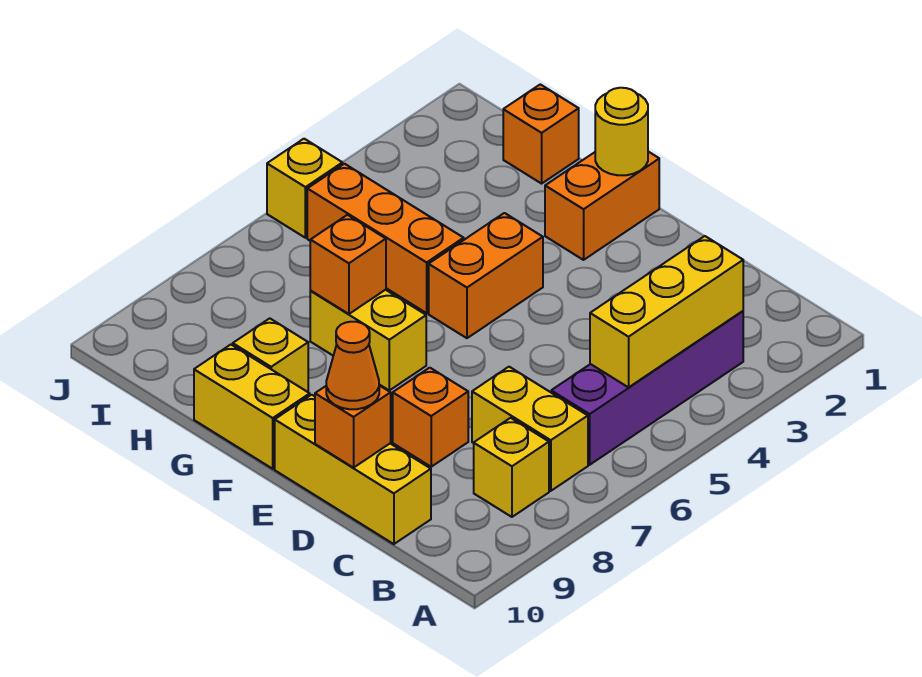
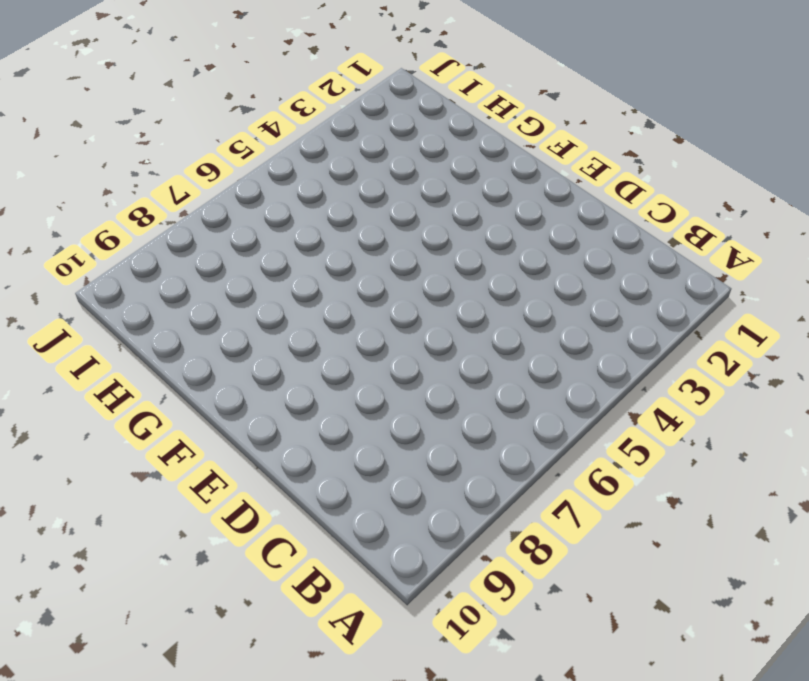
none -> purple brick B3:B6 level 1
none -> yellow brick B7:C7 level 1
none -> yellow brick B8 level 1

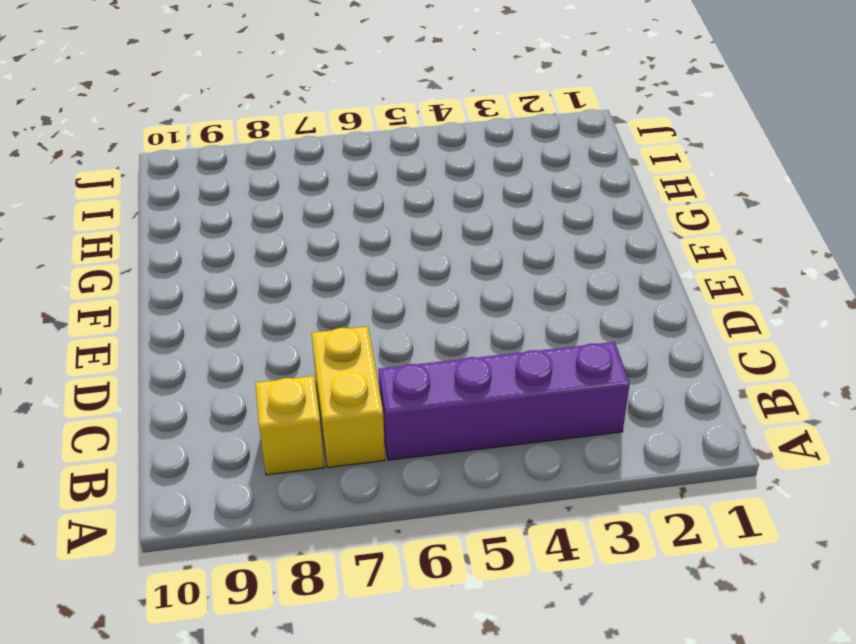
none -> yellow brick C10:E10 level 1
none -> orange brick D8 level 1
none -> orange brick F1:F2 level 1

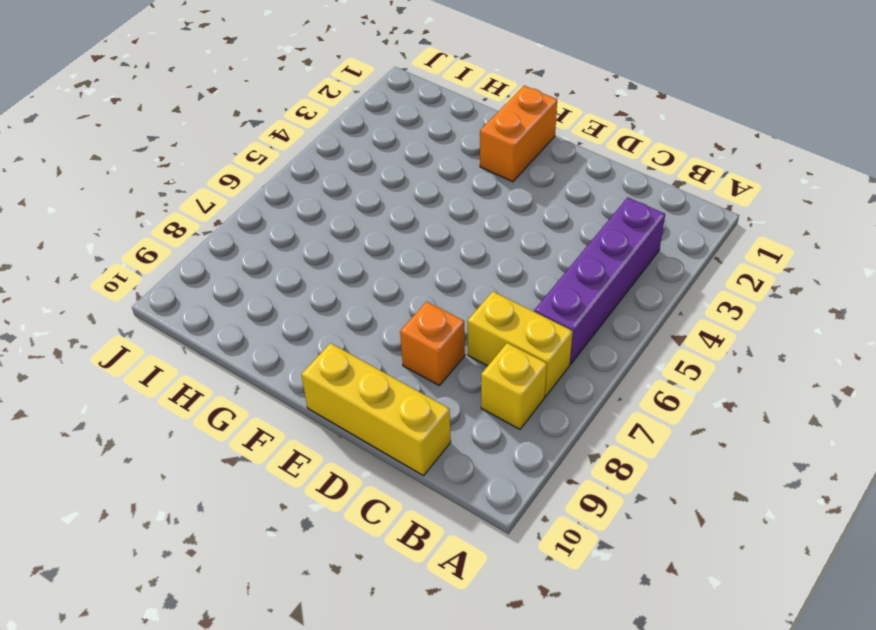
none -> orange brick F4:F5 level 1
none -> yellow brick F7:G7 level 1
none -> yellow brick F10:G10 level 1

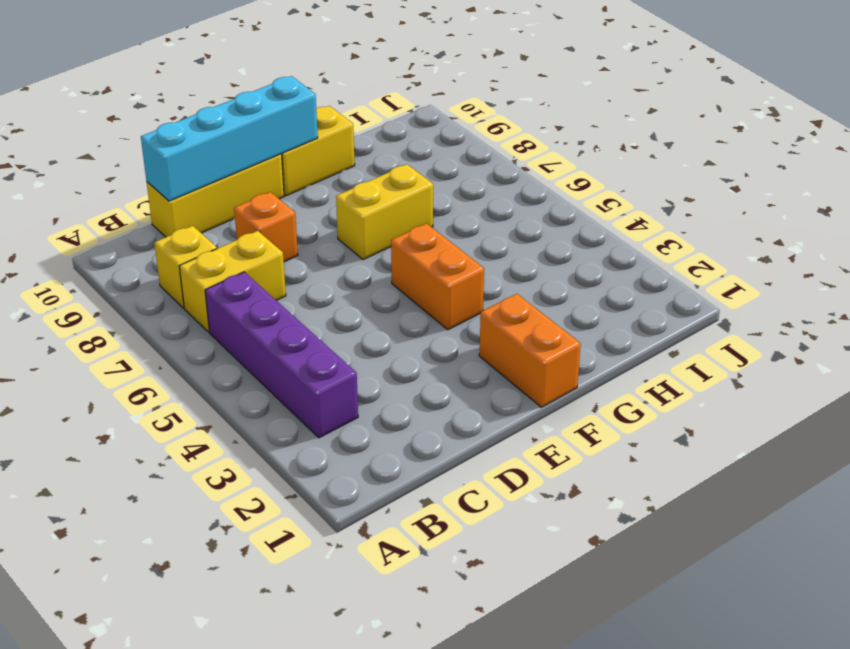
cyan brick C10:F10 level 2 -> orange brick D10 level 2
none -> orange brick G5:I5 level 1
none -> yellow brick G9 level 1
none -> orange brick H1 level 1

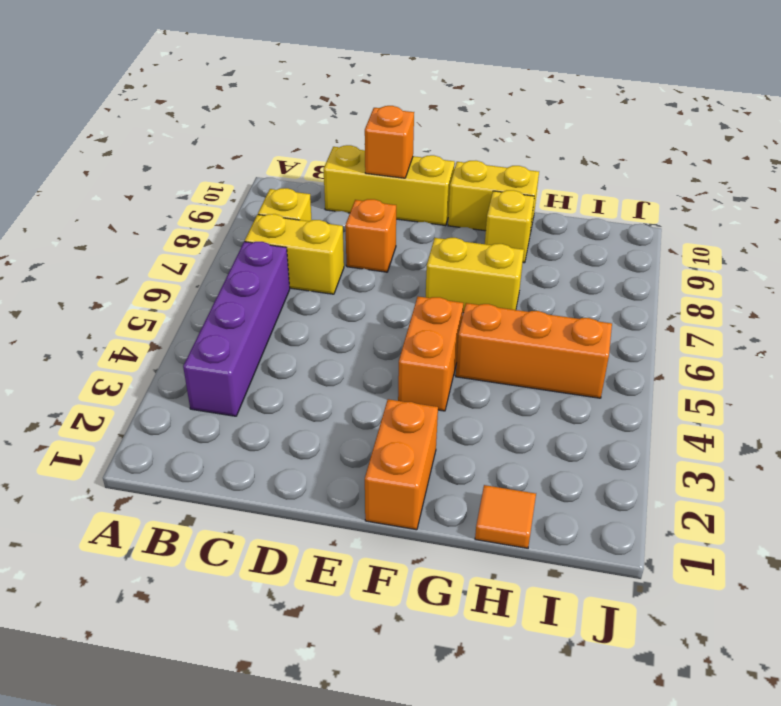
orange tile H1 level 1 -> orange brick H1 level 1
none -> yellow brick J5 level 1
none -> yellow brick B3:B5 level 2
none -> yellow round brick F1 level 2

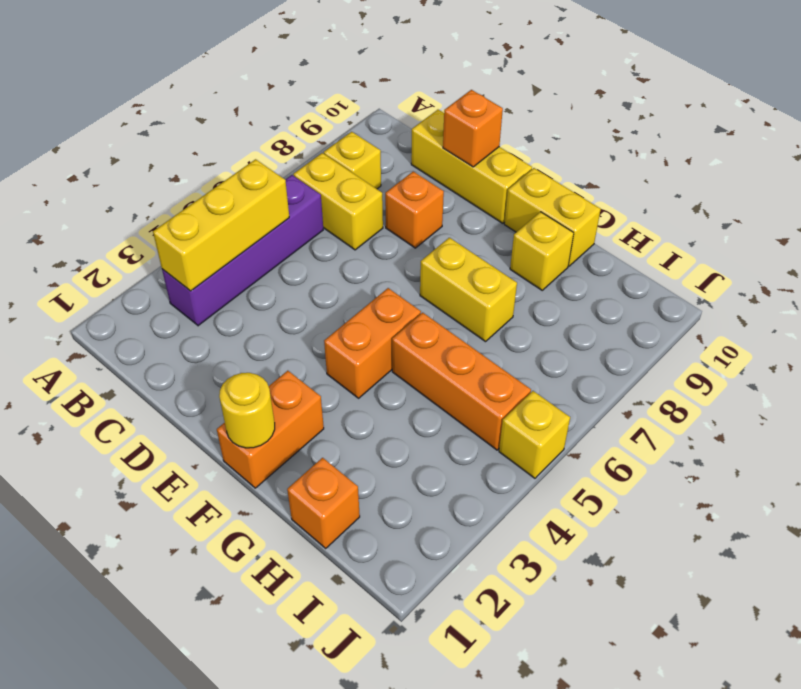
none -> orange brick G7 level 2
none -> orange cone D10 level 3

